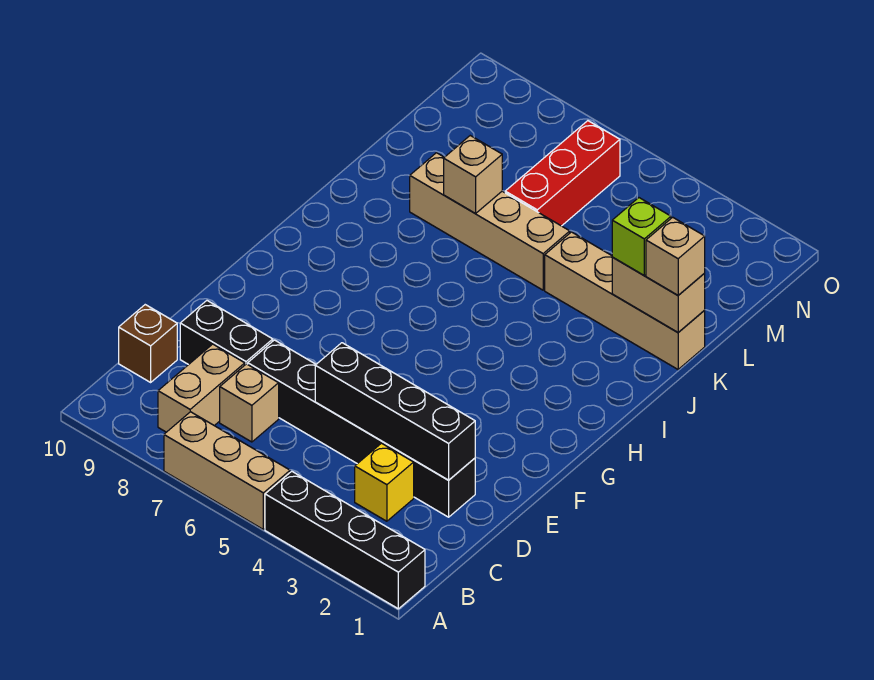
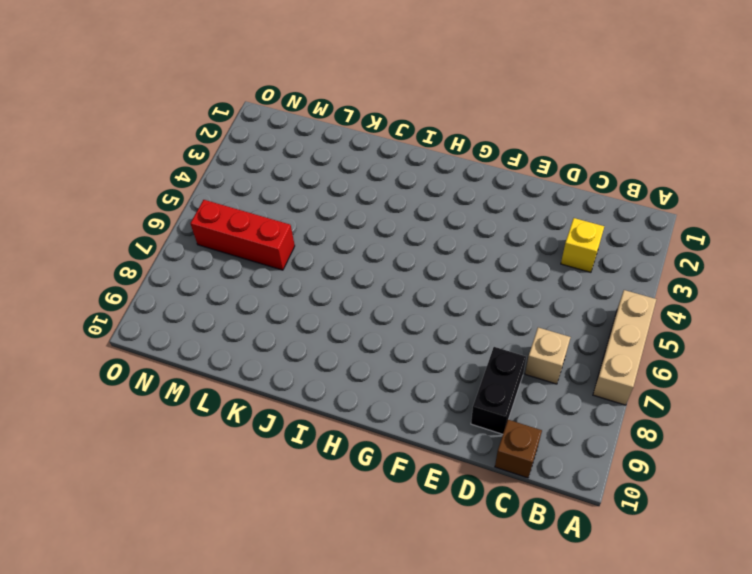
none -> black brick A1:A4 level 1
none -> tan brick B8:C8 level 1
none -> black brick D2:D7 level 1

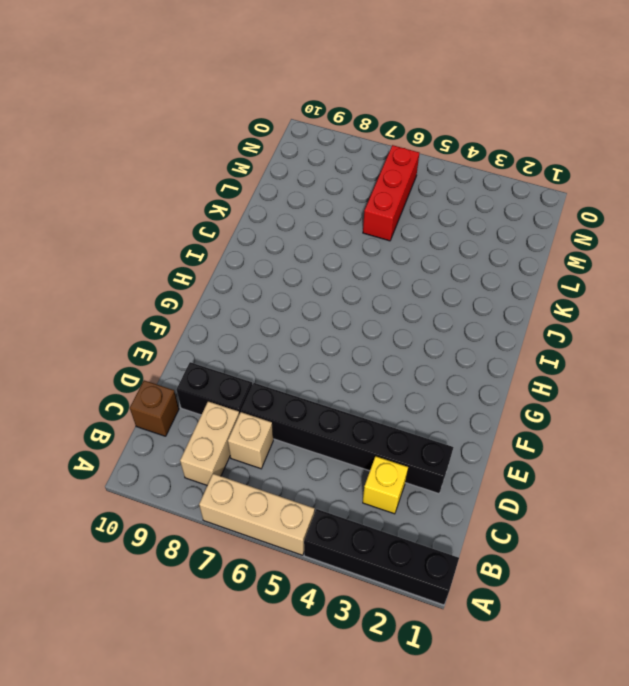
none -> tan brick K1:K4 level 1
none -> tan brick K5:K8 level 1
none -> black brick D2:D5 level 2

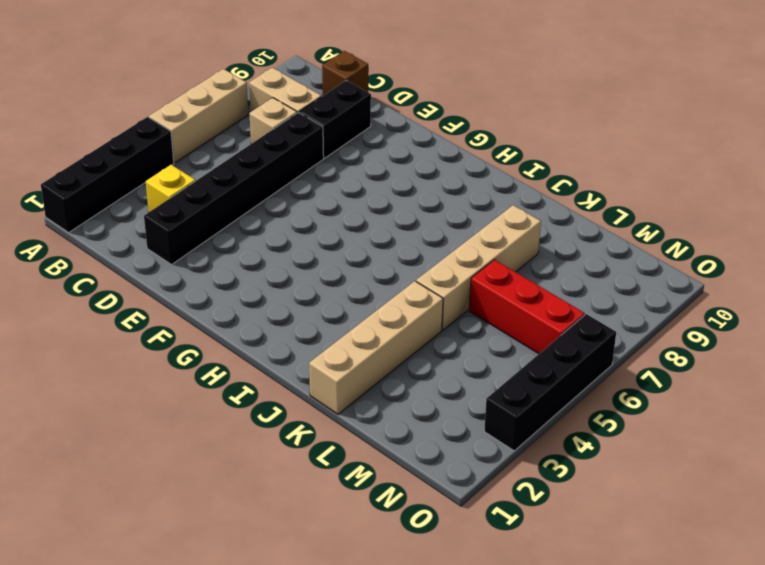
black brick O3:O6 level 1 -> black brick D2:D5 level 2
none -> tan brick K1:K2 level 2
none -> tan brick K7 level 2
none -> tan brick K1 level 3

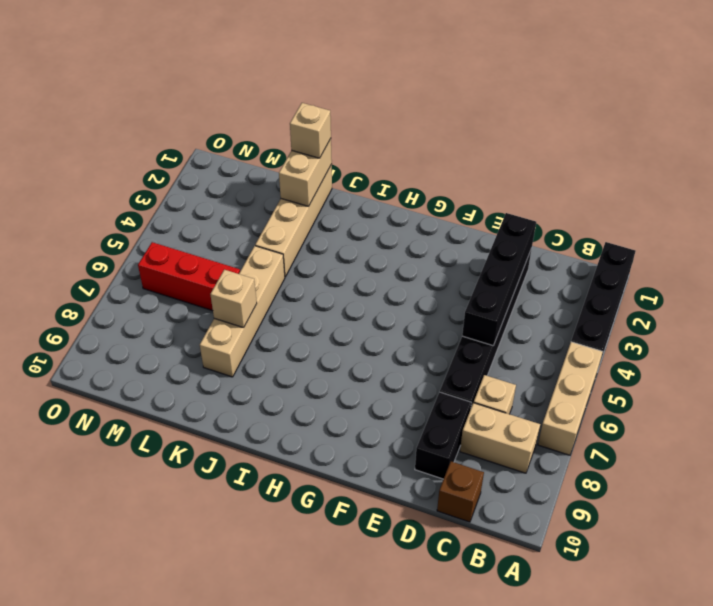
none -> yellow brick C3 level 1
none -> lime brick K2 level 3

